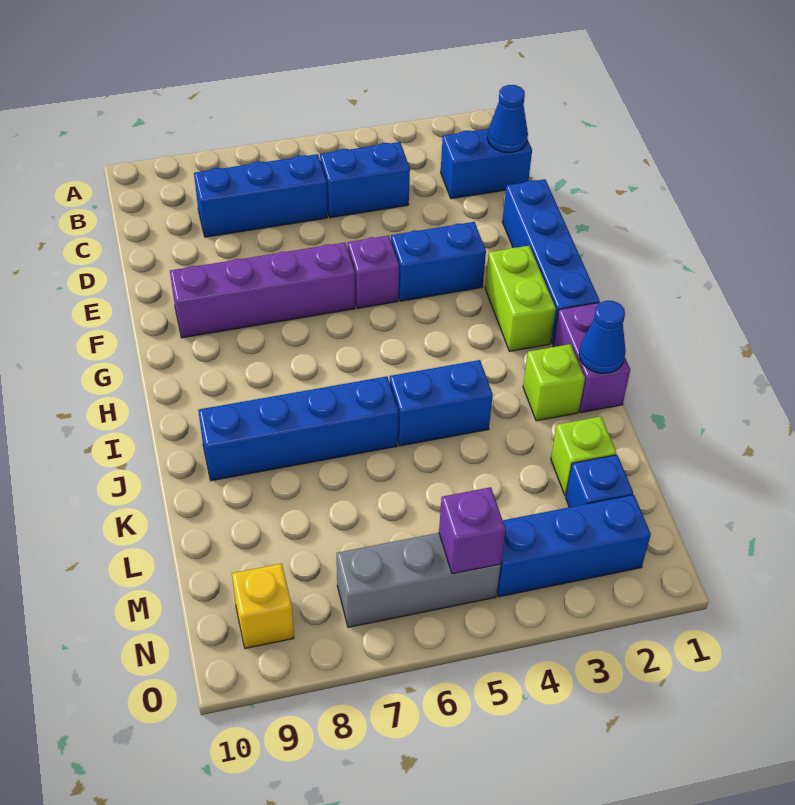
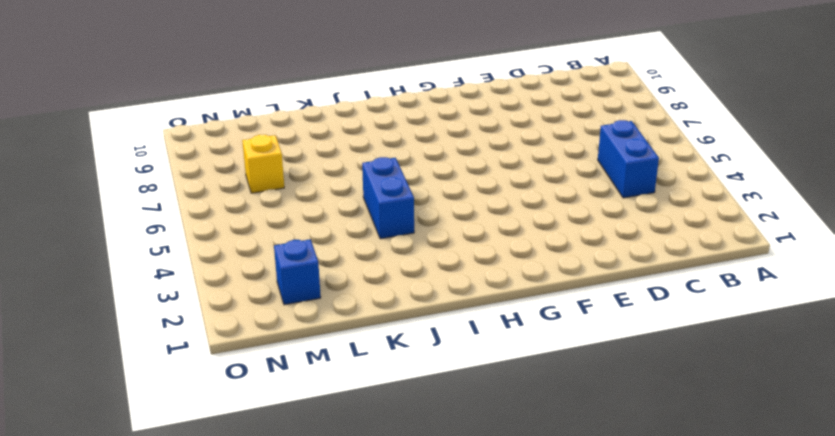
yellow brick M7 level 1 -> yellow brick N9 level 1
none -> blue brick C1:C2 level 1
none -> blue brick C6:C8 level 1
none -> blue brick E1:H1 level 1

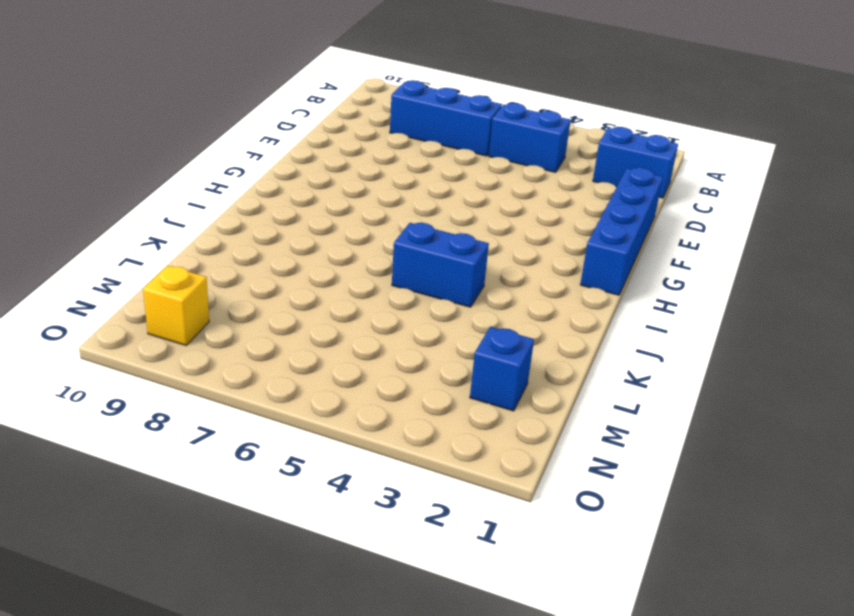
none -> blue brick F3:F4 level 1
none -> purple brick F5 level 1
none -> purple brick F6:F9 level 1

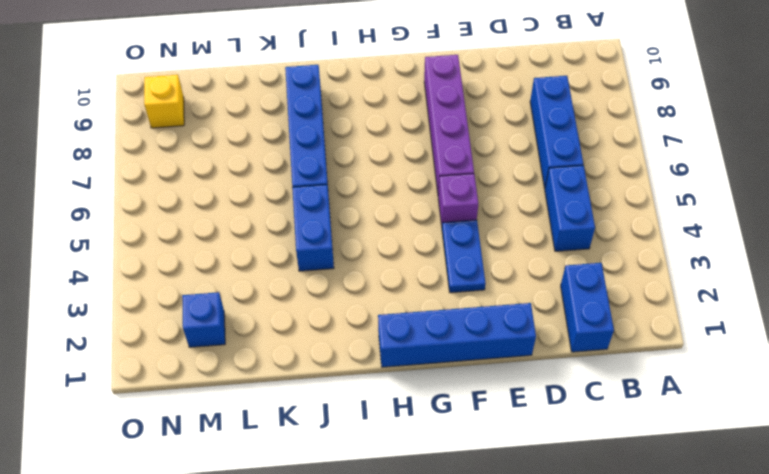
blue plate F3:F4 level 1 -> blue brick F3:F4 level 1
none -> lime brick G2:H2 level 1
none -> purple brick I1:J1 level 1
none -> lime brick J2 level 1

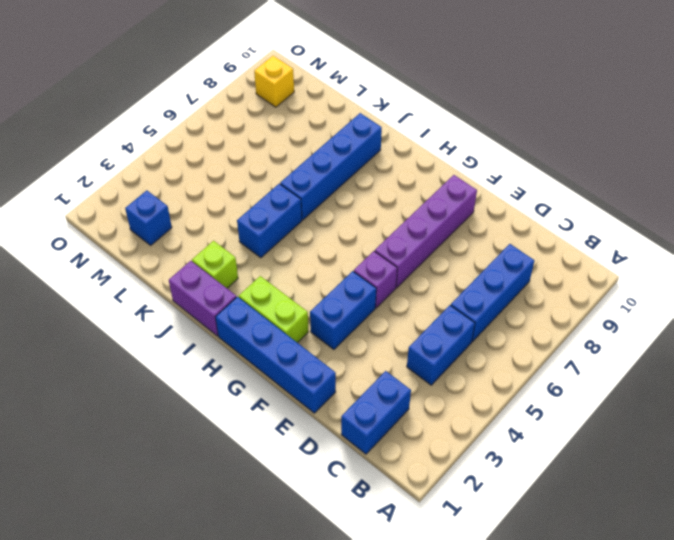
none -> lime brick L2 level 1
none -> blue brick N2:N4 level 1
none -> grey brick N5:N7 level 1

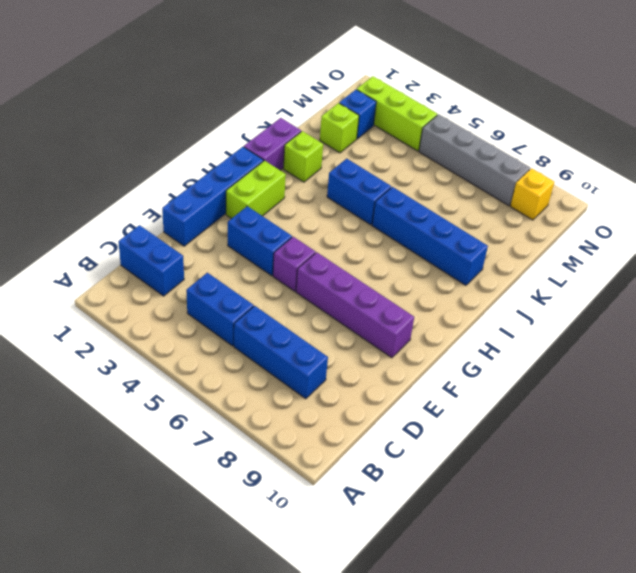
lime brick N2:N4 level 1 -> blue brick N2:N4 level 1
grey brick N5:N8 level 1 -> grey brick N5:N7 level 1
none -> blue cone C1 level 2
none -> blue cone J1 level 2
none -> purple brick N5 level 2

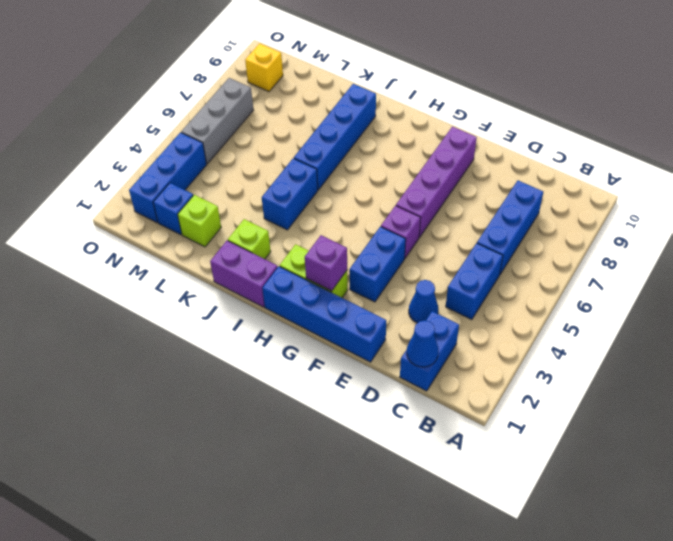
blue cone D3 level 1 -> blue cone J1 level 2
purple brick G2 level 2 -> purple brick N5 level 2

